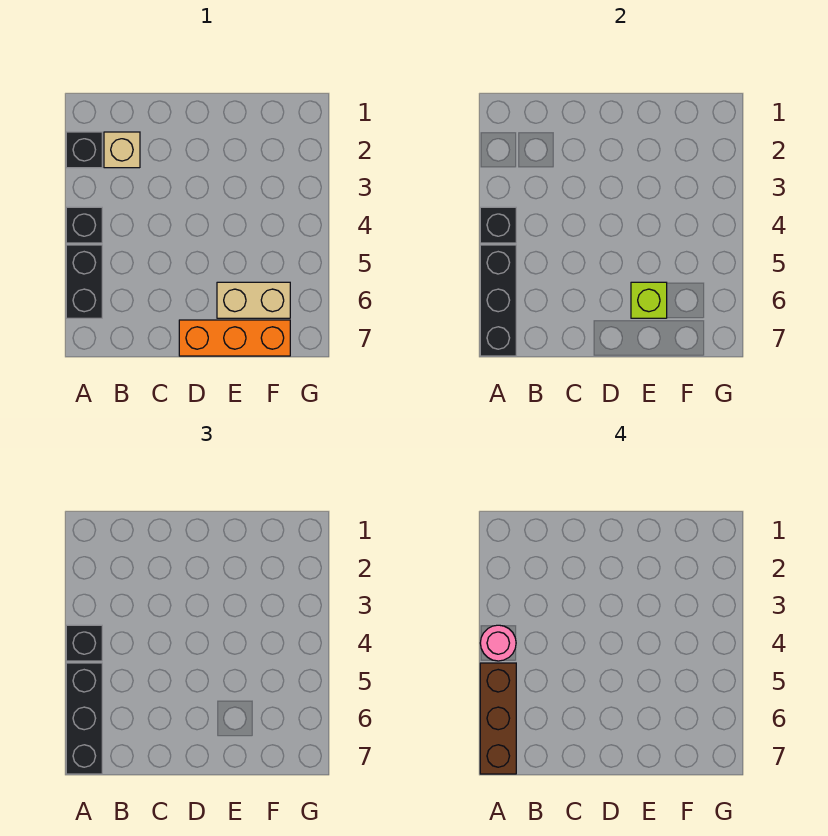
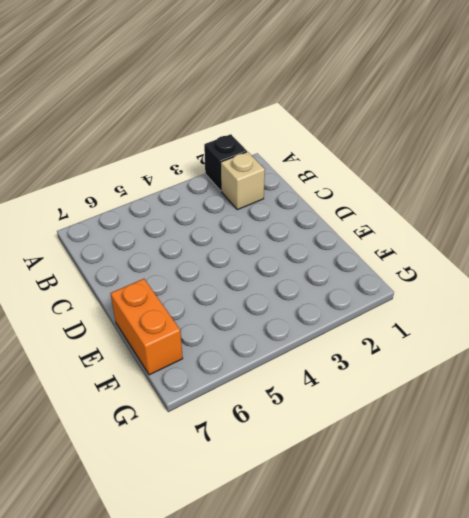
orange brick E7:F7 level 1 -> orange brick D7:F7 level 1
none -> black brick A4 level 1
none -> black brick A5:A6 level 1
none -> tan brick E6:F6 level 1

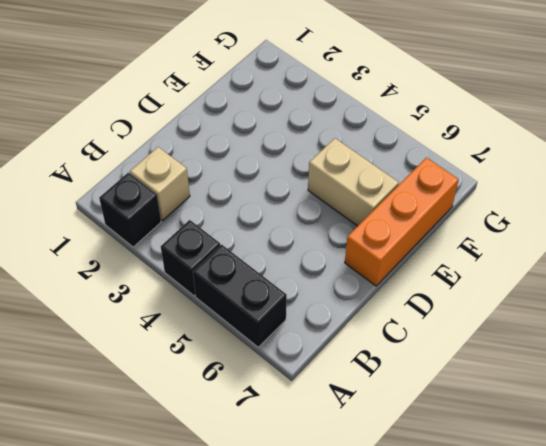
tan brick E5:E6 level 1 -> tan brick E6:F6 level 1
none -> black brick A4 level 2
none -> black brick A5:A7 level 2
none -> lime brick E6 level 2

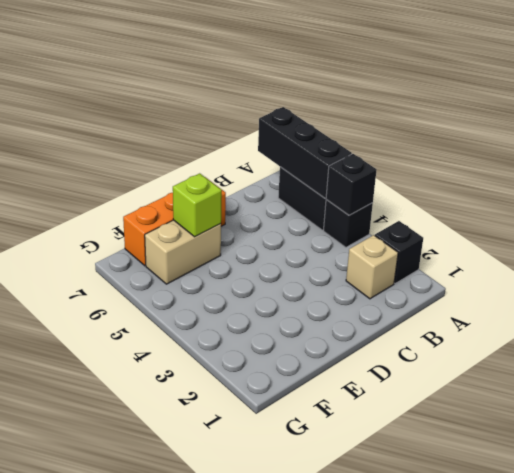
none -> black brick A4 level 3
none -> black brick A5:A7 level 3
none -> pink round brick A4 level 4

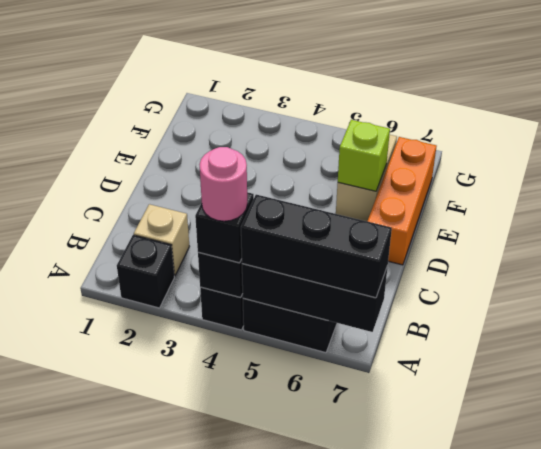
none -> brown brick A5:A7 level 4

